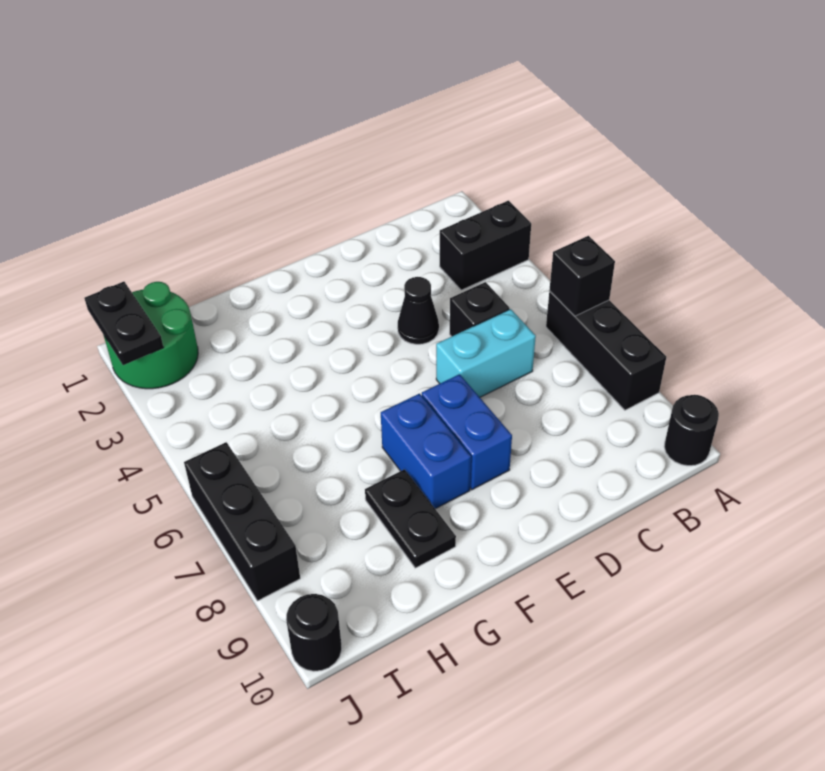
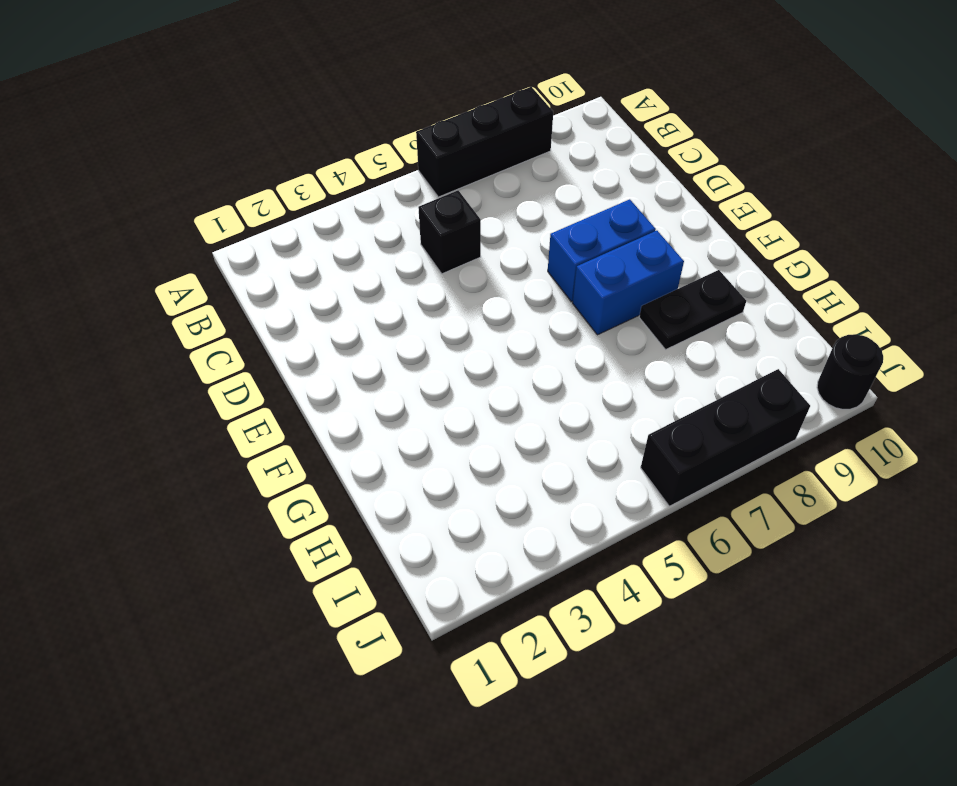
none -> black brick A3:B3 level 1
none -> black round brick A10 level 1
none -> cyan brick C6:D6 level 1

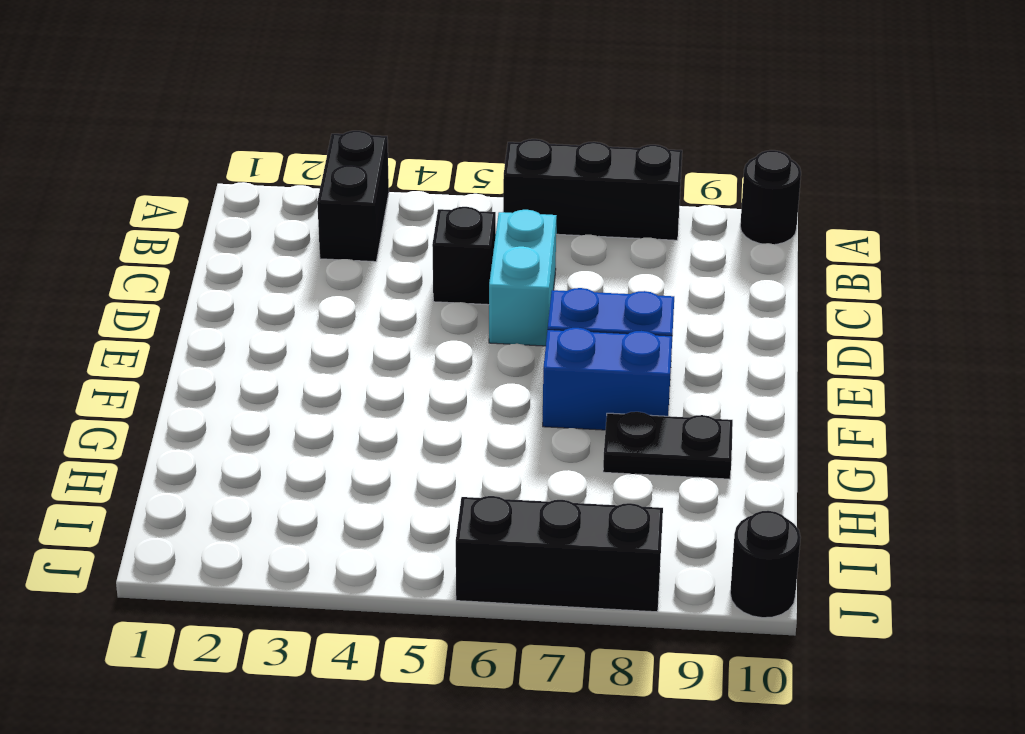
none -> black cone D4 level 1
none -> green round brick I1:J2 level 1
none -> black brick A6 level 2

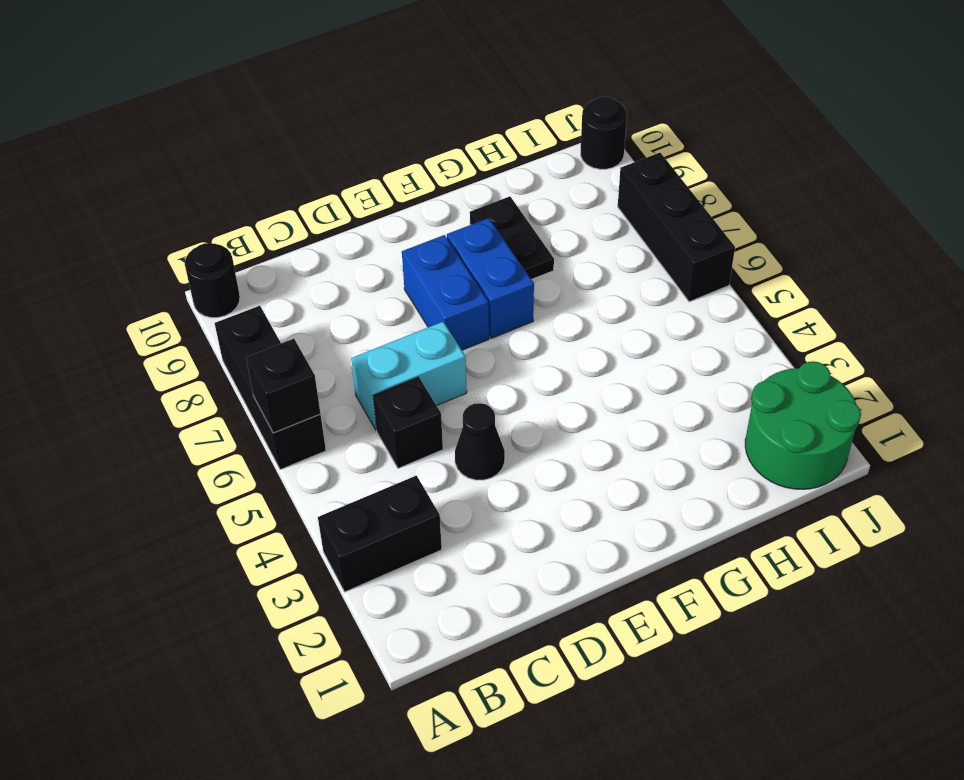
none -> black plate J1:J2 level 2

